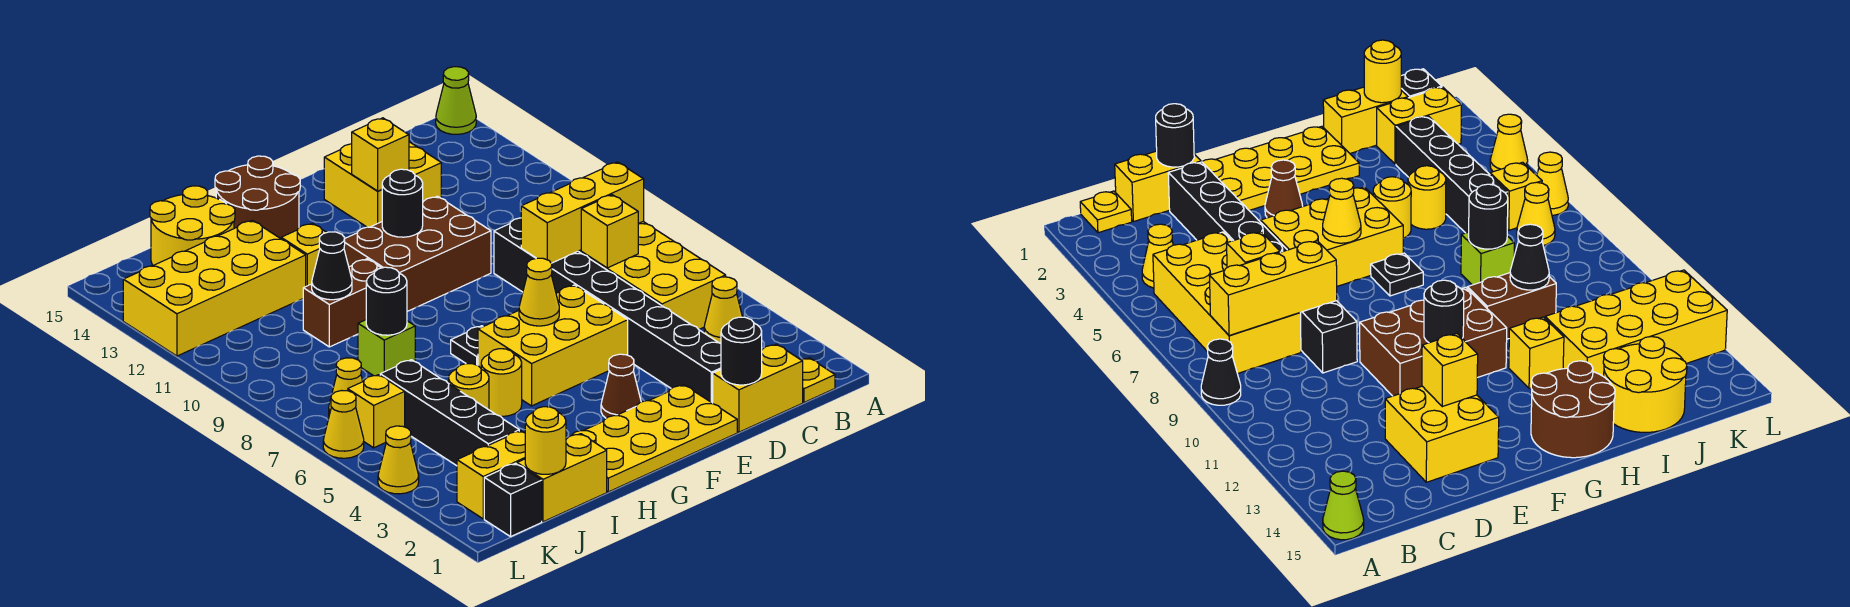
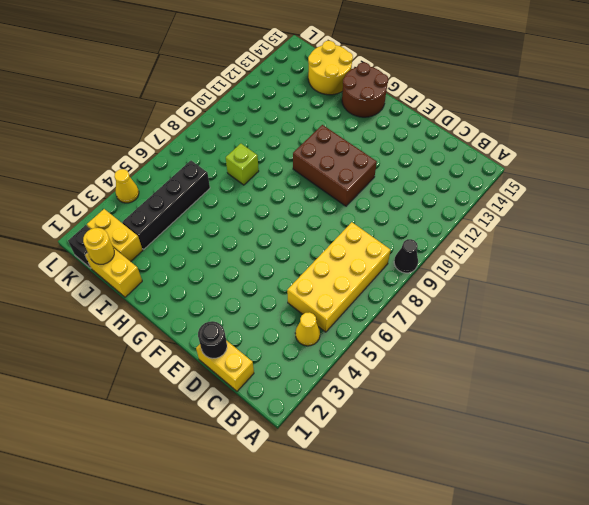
none -> lime cone A15 level 1
none -> yellow plate B1 level 1
none -> black brick D2:D9 level 1
none -> yellow brick D13:E14 level 1

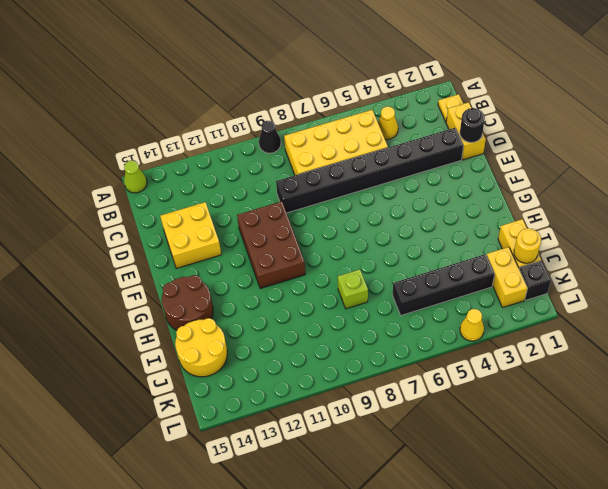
none -> yellow plate E1:H2 level 1
none -> yellow brick E5:G6 level 1
none -> brown cone F3 level 1
none -> black plate G7 level 1

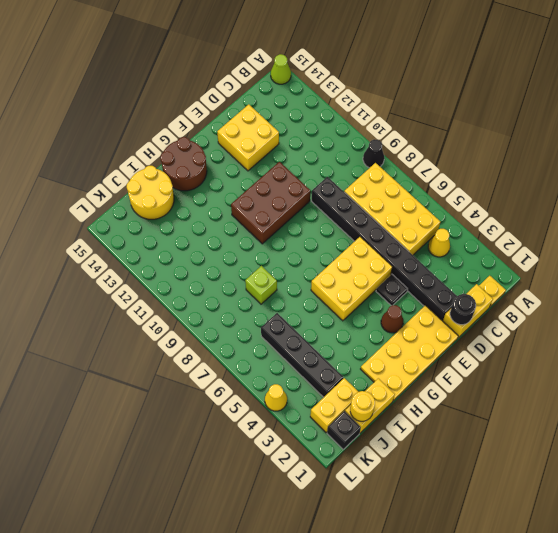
black plate E4 level 1 -> black plate G7 level 1
none -> yellow round brick H5 level 1
none -> brown brick H10:I10 level 1
none -> yellow brick H12 level 1
none -> yellow round brick I5 level 1

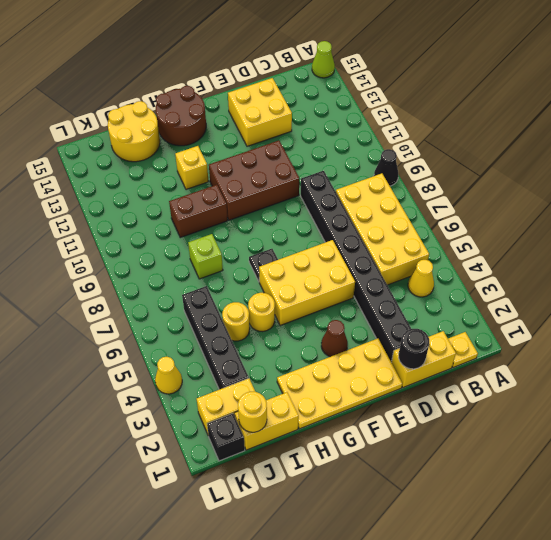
none -> yellow brick I12:L13 level 1
none -> yellow brick K6 level 1
none -> yellow cone K7 level 1
none -> yellow cone L6 level 1

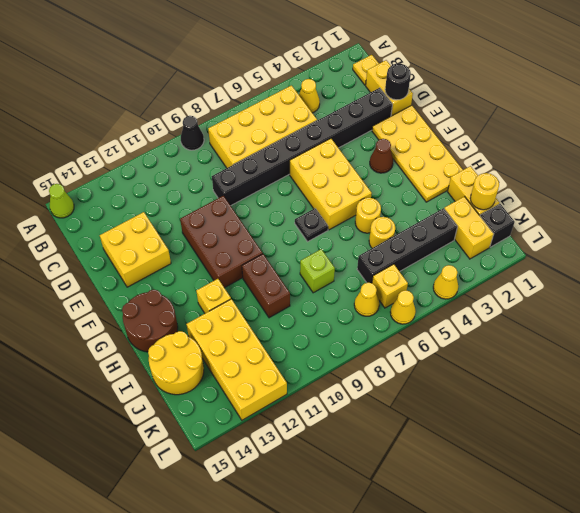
none -> yellow brick B8:D8 level 2
none -> yellow brick C7 level 2
none -> yellow brick E13 level 2
none -> yellow cone F6 level 2

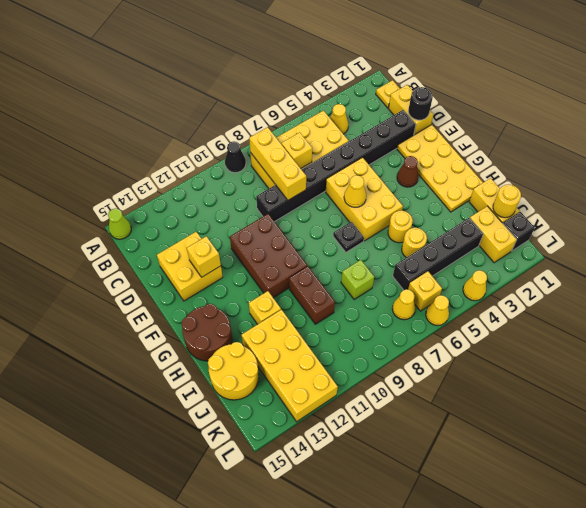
none -> black round brick F11 level 2
none -> black round brick I8 level 2
none -> black cone I10 level 2

